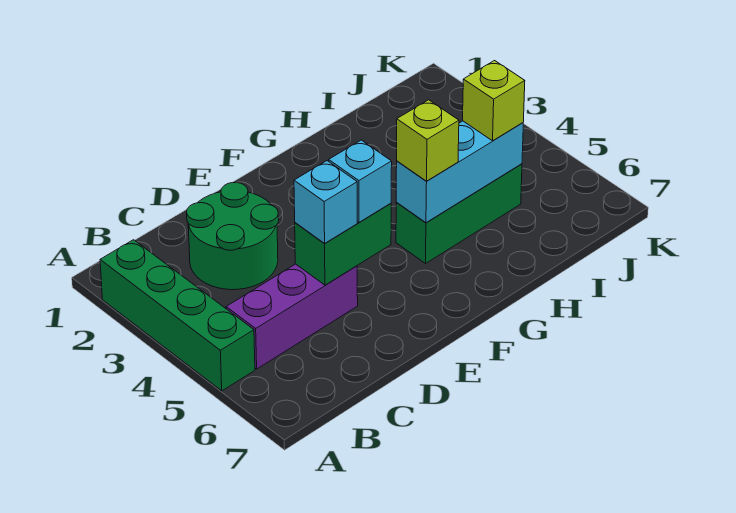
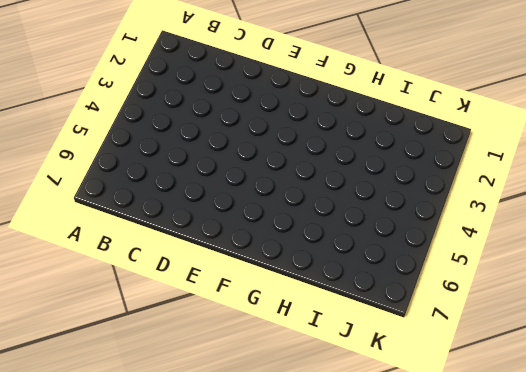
none -> green brick A2:A5 level 1
none -> purple brick B5:D5 level 1

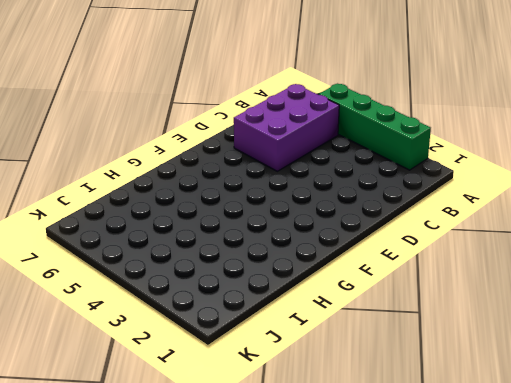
purple brick B5:D6 level 1 -> purple brick B5:D5 level 1
none -> green round brick C2:D3 level 1
none -> green brick G5:I5 level 1

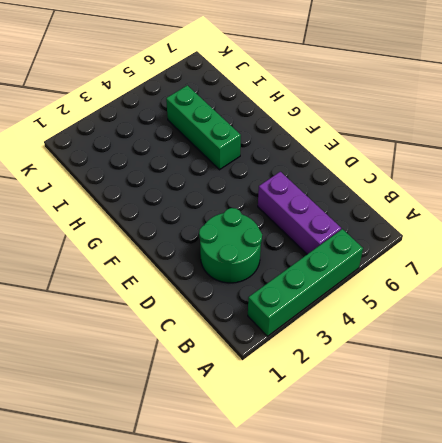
none -> green brick D5:E5 level 2
none -> cyan brick G5:I5 level 2

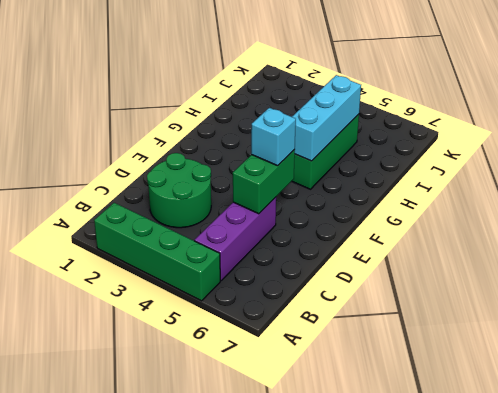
none -> cyan brick D5 level 3
none -> lime brick G5 level 3

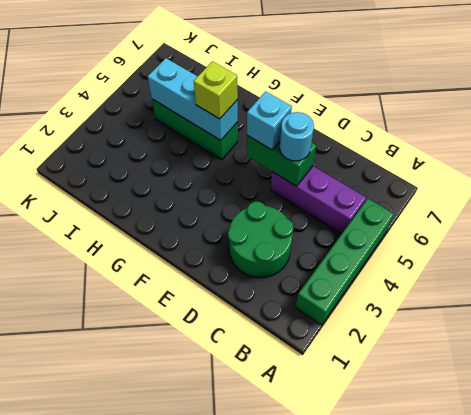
cyan round brick D5 level 3 -> cyan brick D5 level 3
none -> lime brick I5 level 3

